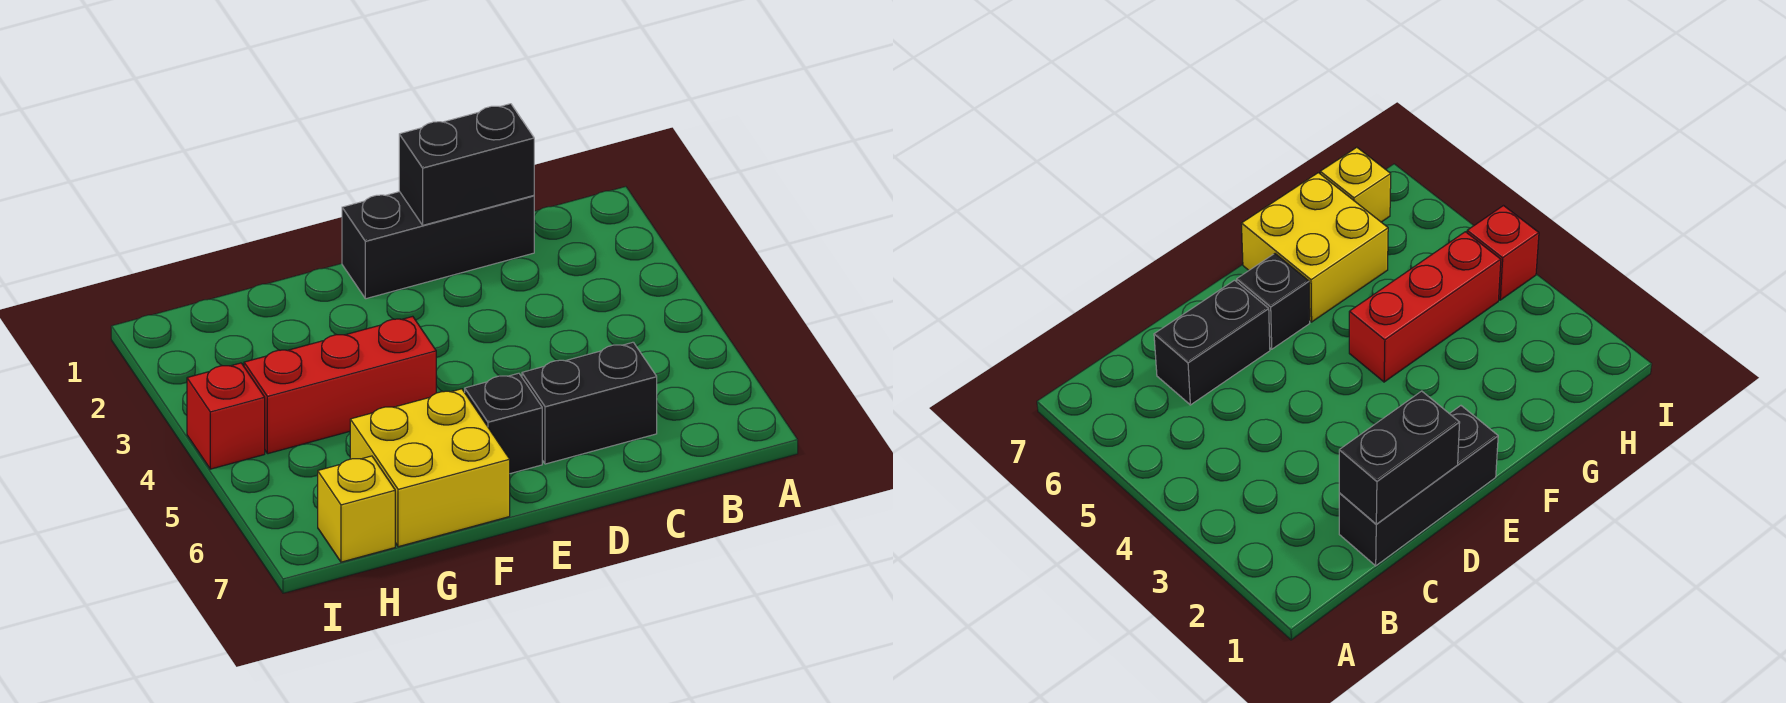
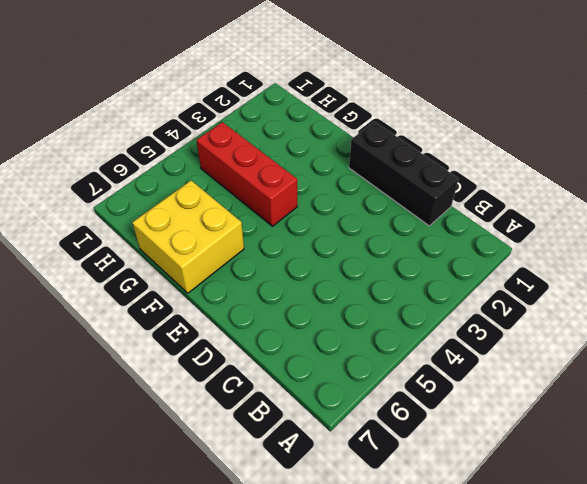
none -> black brick C6:D6 level 1
none -> black brick E6 level 1

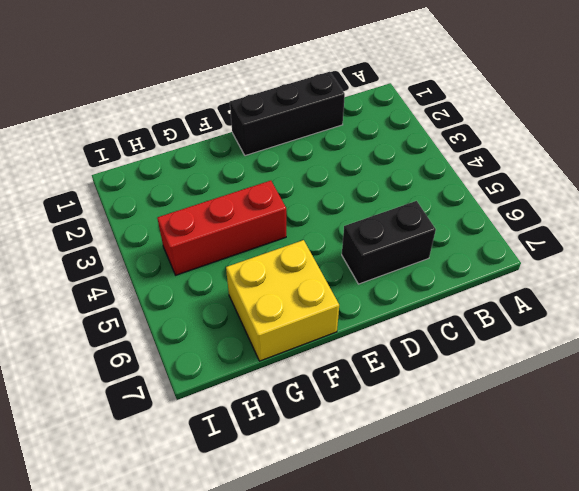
none -> black brick E6 level 1
none -> yellow brick H7 level 1

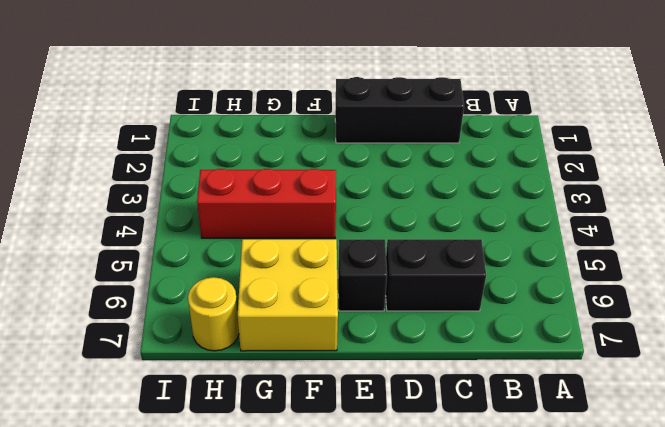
yellow round brick H7 level 1 -> yellow brick H7 level 1
none -> red brick I4 level 1
none -> black brick C1:D1 level 2

